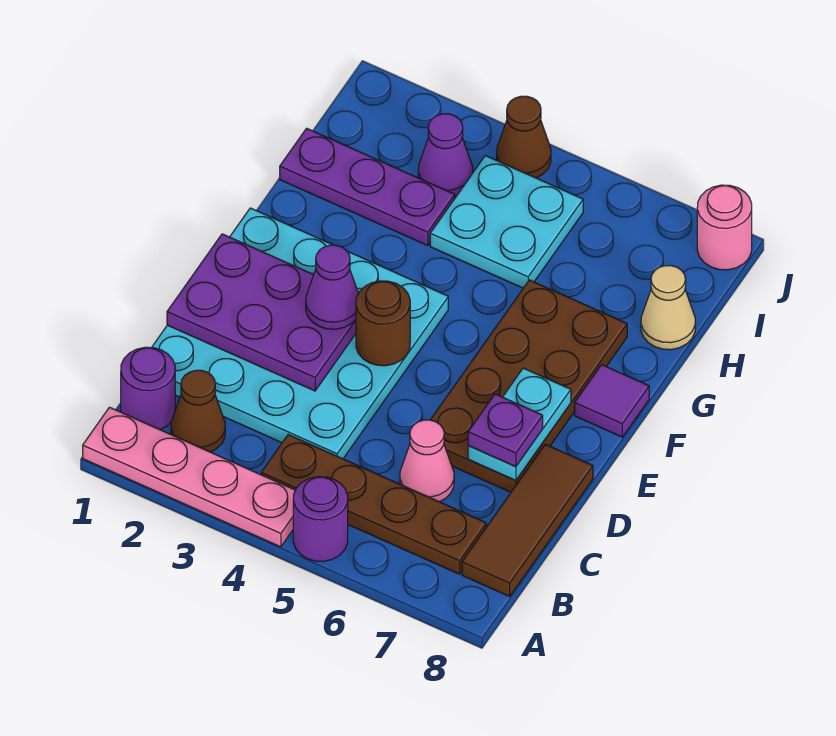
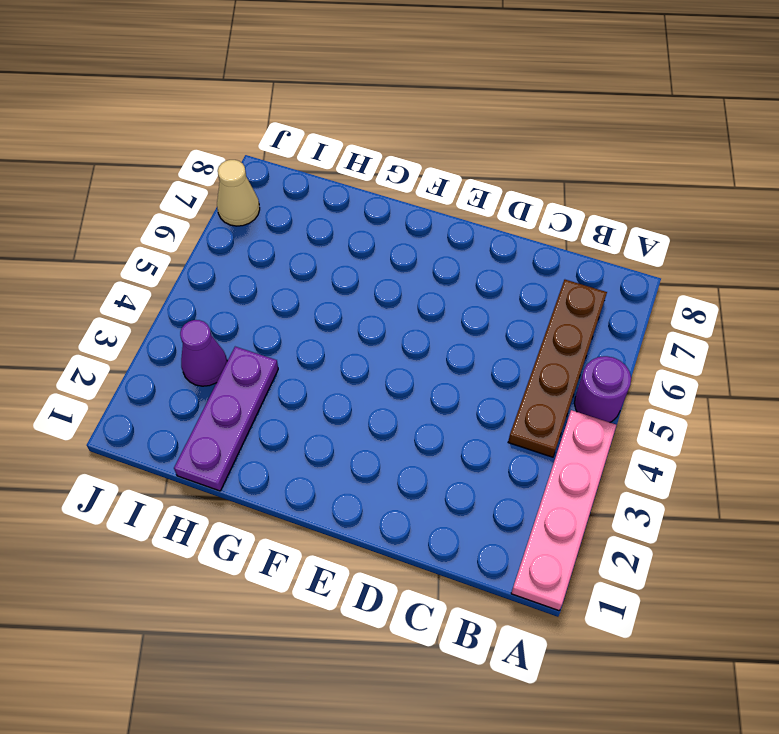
tan cone J7 level 1 -> tan cone H8 level 1
none -> purple round brick B1 level 1
none -> brown cone B2 level 1
none -> brown tile B8:D8 level 1

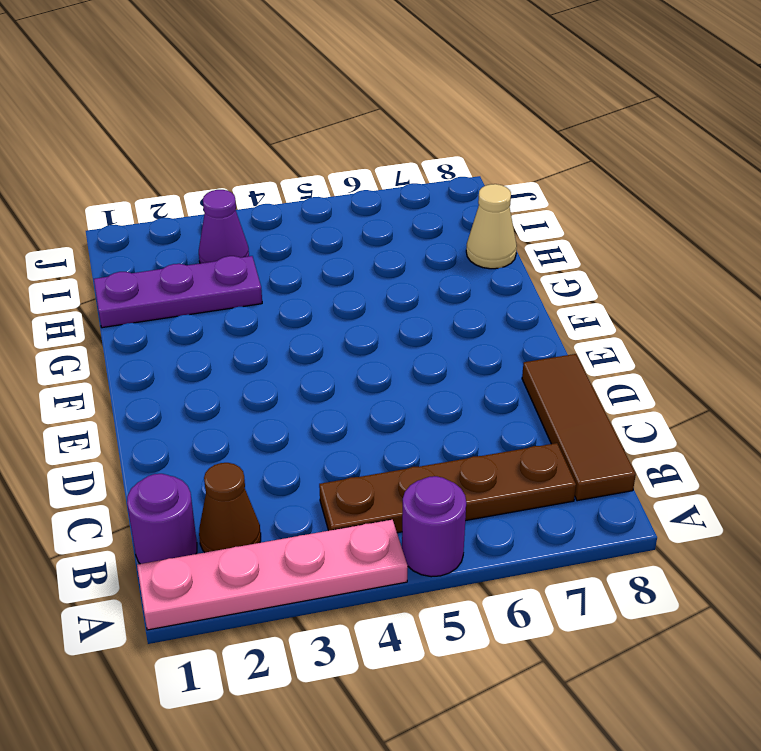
none -> cyan plate C1:F4 level 1
none -> pink cone C6 level 1
none -> brown plate D6:G7 level 1

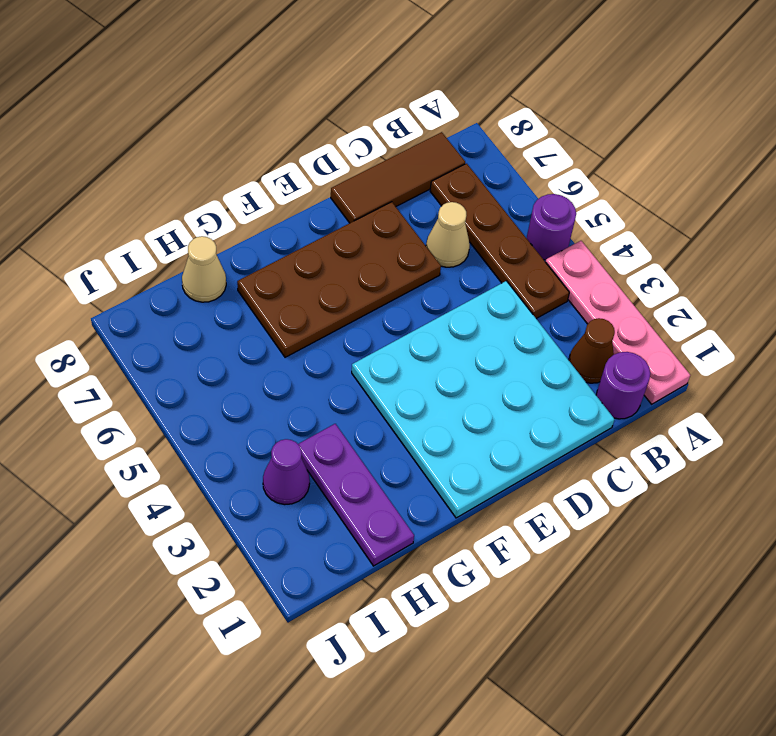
tan cone C6 level 1 -> pink cone C6 level 1
none -> purple tile F8 level 1
none -> cyan plate H4:I5 level 1
none -> brown cone J4 level 1

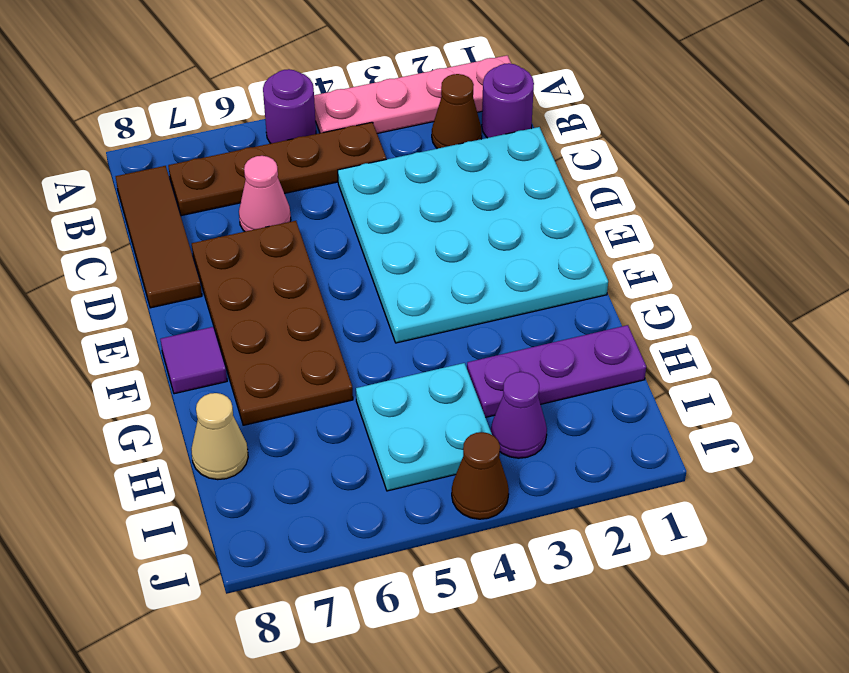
none -> pink round brick J8 level 1
none -> purple plate D1:E3 level 2
none -> cyan plate D7:E7 level 2

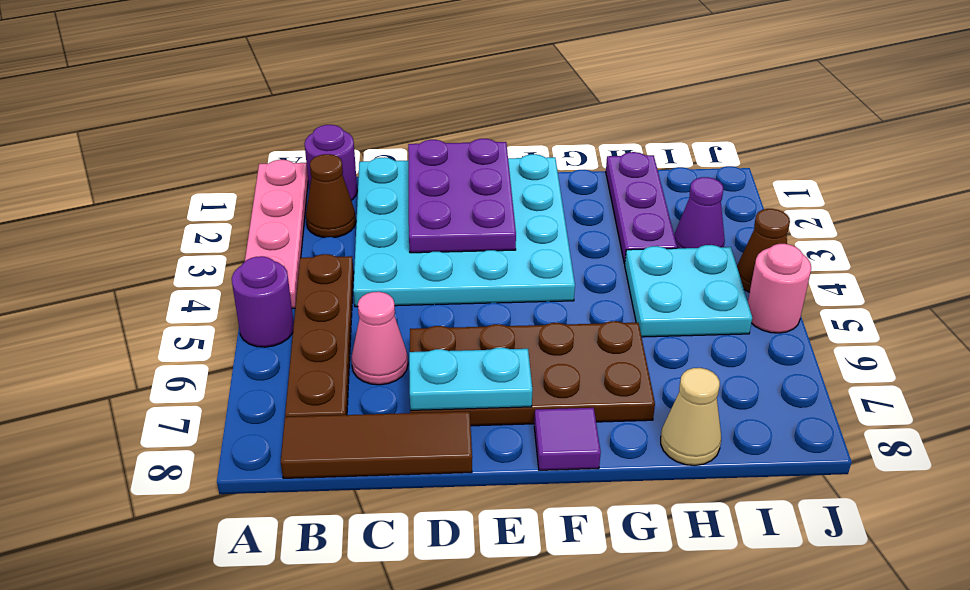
pink round brick J5 level 1 -> pink round brick J8 level 1
none -> brown round brick E4 level 2
none -> purple plate D7 level 3
none -> purple cone E3 level 3

